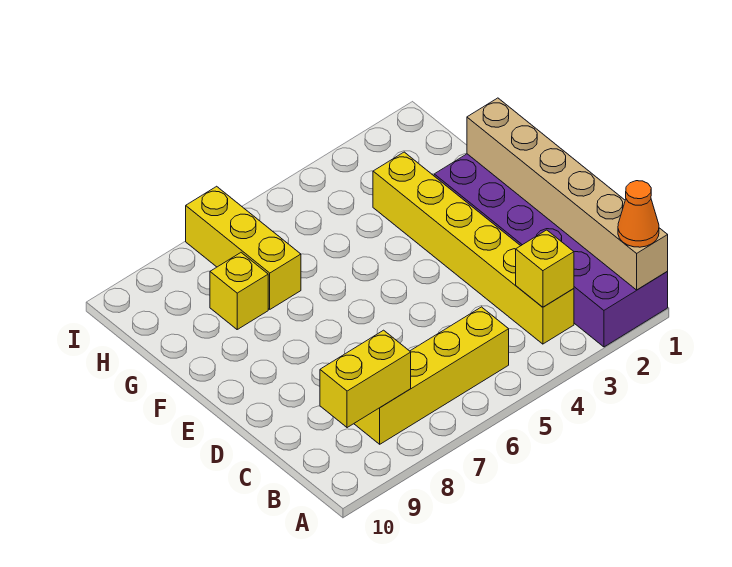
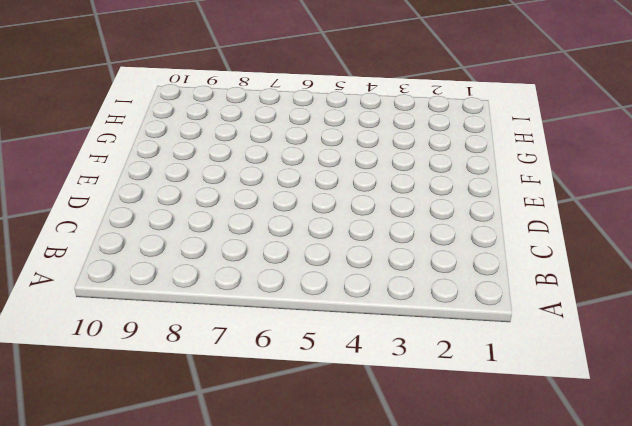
none -> purple brick A1:F2 level 1
none -> yellow brick B3:G3 level 1

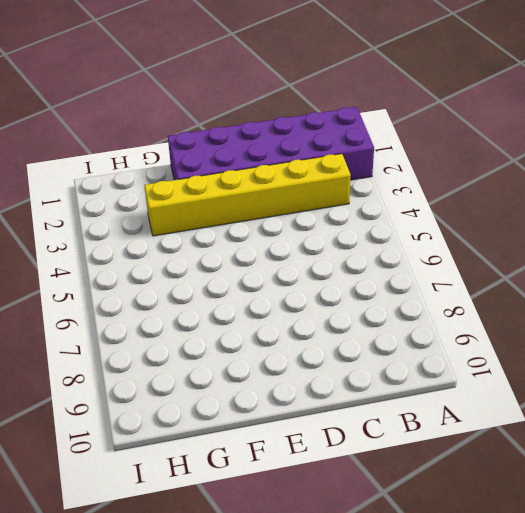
none -> yellow brick B5:B8 level 1
none -> yellow brick G7:I7 level 1

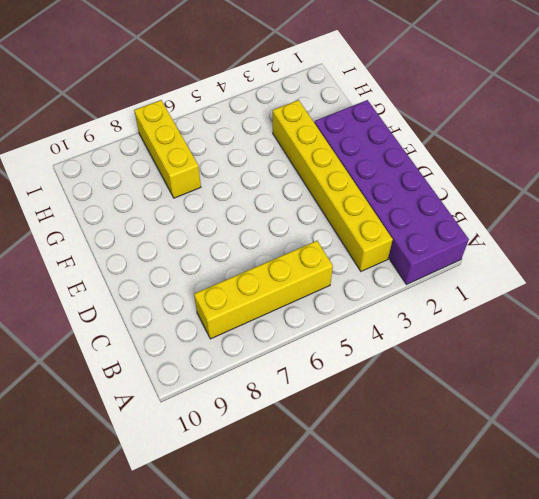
none -> yellow brick G8 level 1
none -> tan brick A1:F1 level 2

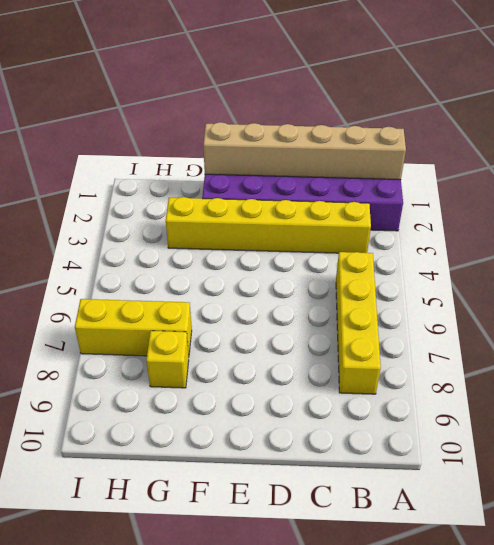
none -> yellow brick B3 level 2
none -> yellow brick B8:B9 level 2

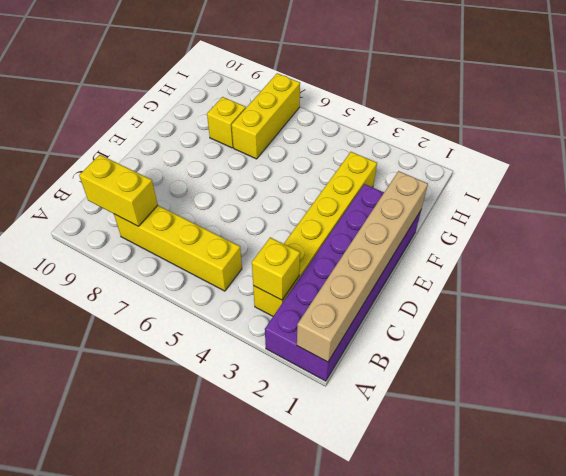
none -> orange cone A1 level 3

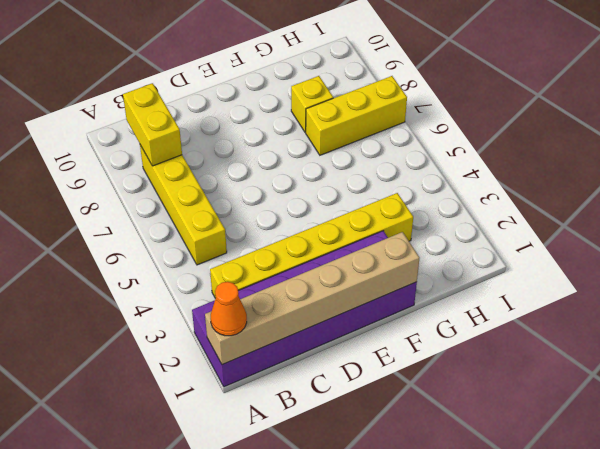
none -> yellow brick B3 level 2

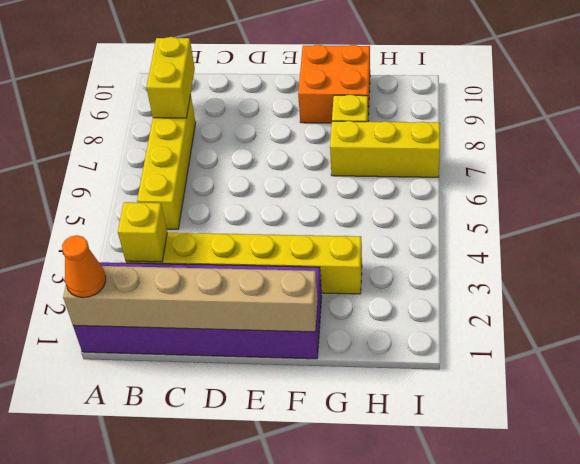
orange brick F9:G10 level 1 -> none

